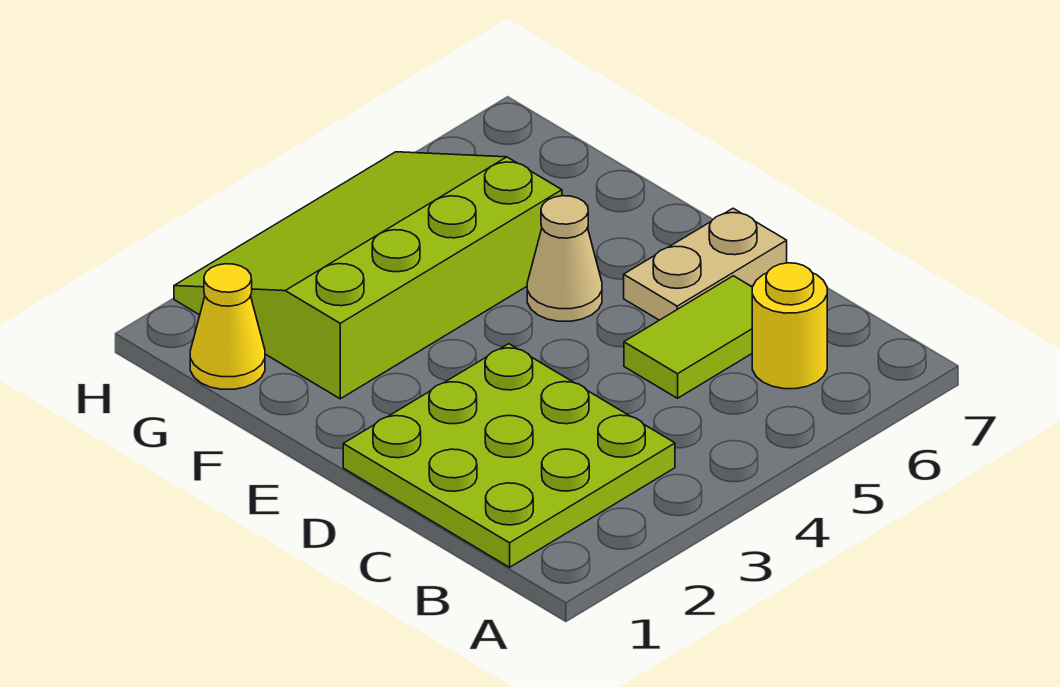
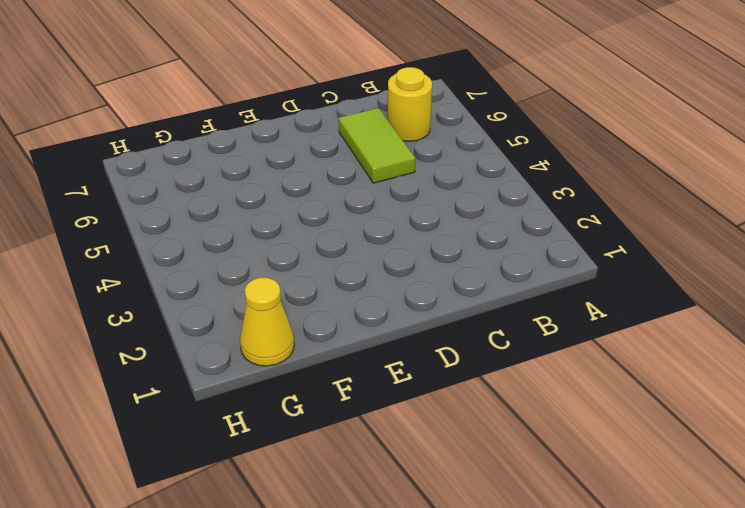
none -> lime plate B1:D3 level 1
none -> tan plate D6:D7 level 1

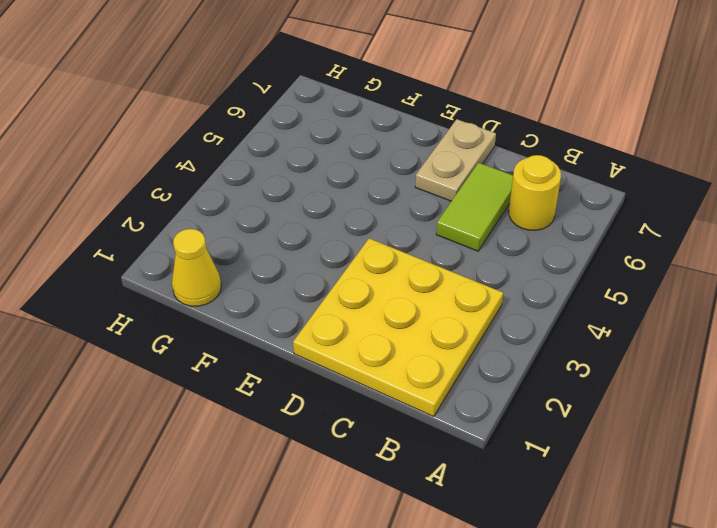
yellow plate B1:D3 level 1 -> lime plate B1:D3 level 1
none -> tan cone E5 level 1
none -> lime slope F2:H5 level 1 top F

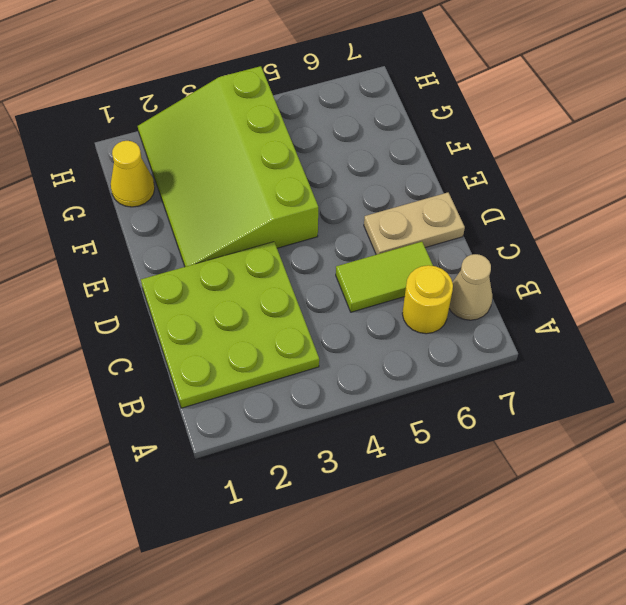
tan cone B7 level 1 -> tan cone E5 level 1
lime slope E2:H4 level 1 top 4 -> lime slope F2:H5 level 1 top F

